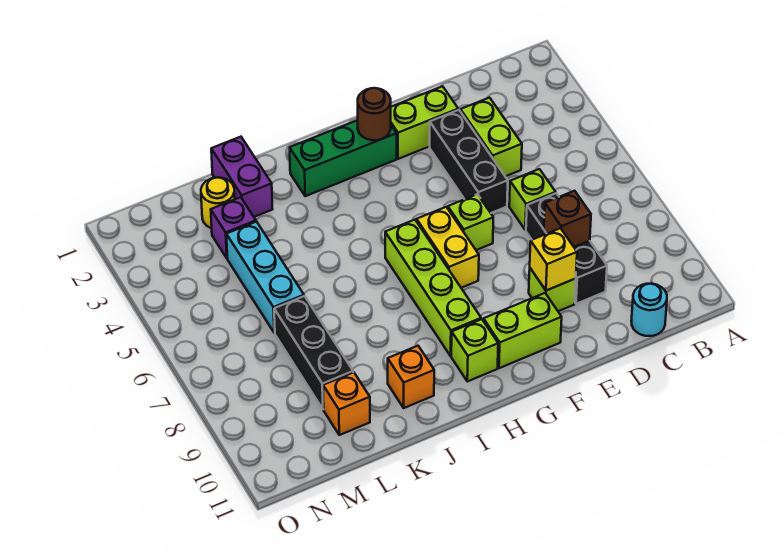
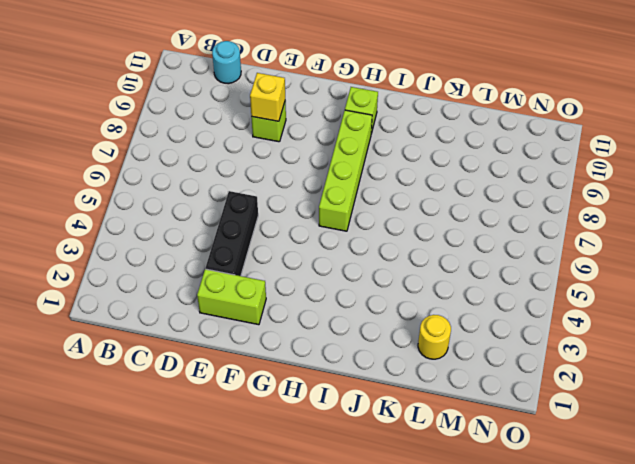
none -> lime brick D3:D4 level 1
none -> lime brick D6 level 1
none -> black brick D7:D9 level 1

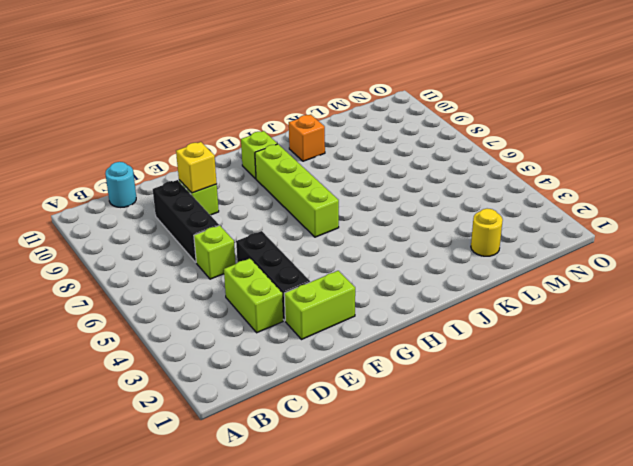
none -> lime brick F6 level 1
none -> lime brick F10:G10 level 1
none -> green brick G2:I2 level 1

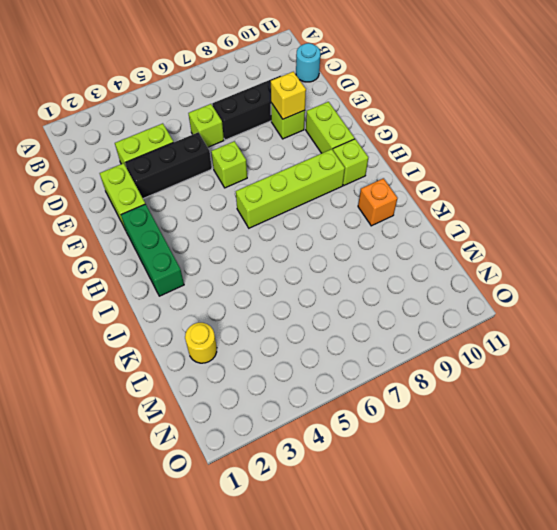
none -> yellow brick G6:G7 level 1
none -> purple brick K1:K2 level 1
none -> purple brick L3 level 1

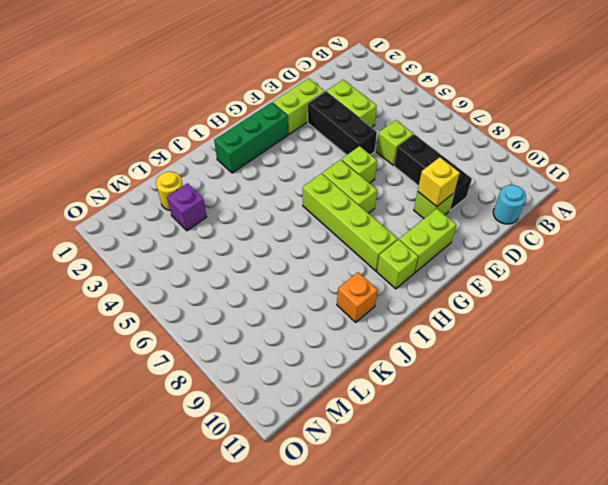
lime brick G6:G7 level 1 -> yellow brick G6:G7 level 1
none -> purple brick K1:K2 level 1
none -> cyan brick L4:L6 level 1
none -> black brick L7:L9 level 1

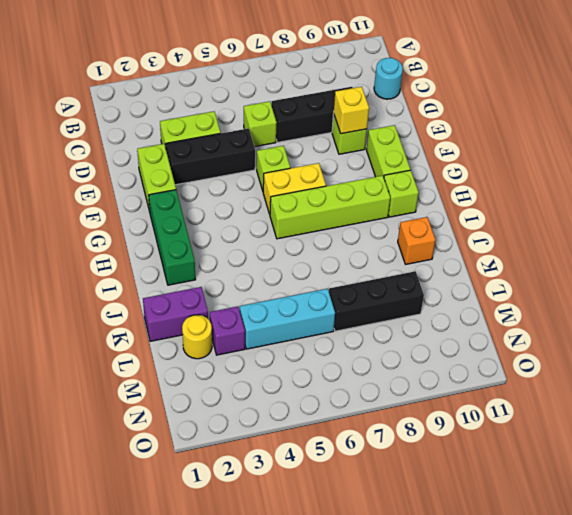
none -> orange brick L10 level 1
none -> brown brick D8 level 2
none -> brown round brick G2 level 2

